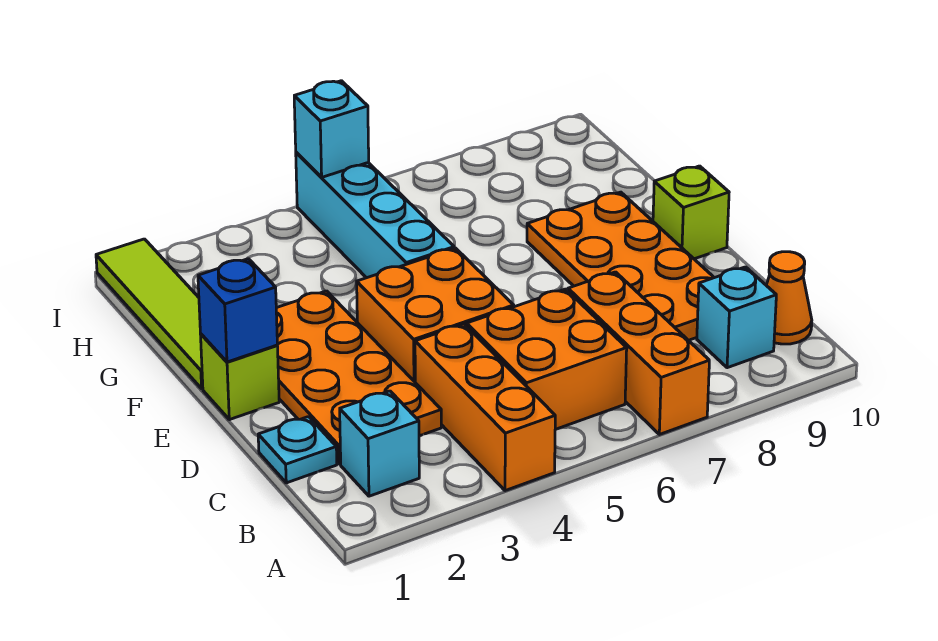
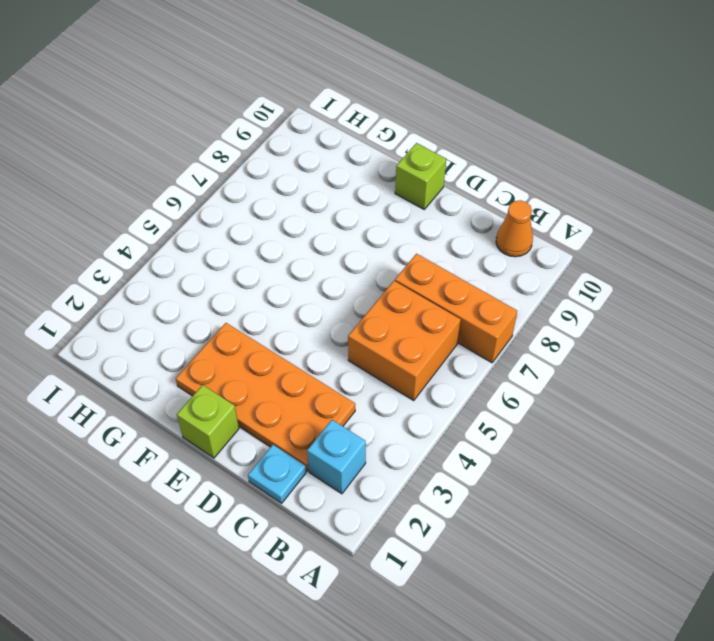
none -> orange brick A4:C4 level 1
none -> cyan brick B9 level 1
none -> orange plate C8:F9 level 1

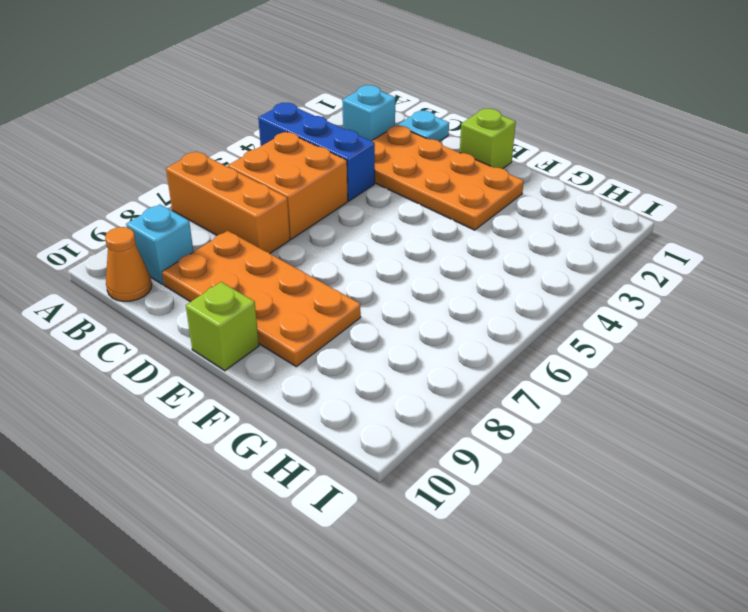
blue brick A4:C4 level 1 -> orange brick A4:C4 level 1
none -> orange brick D4:E5 level 1
none -> lime tile F1:I1 level 1
none -> cyan brick F5:I5 level 1

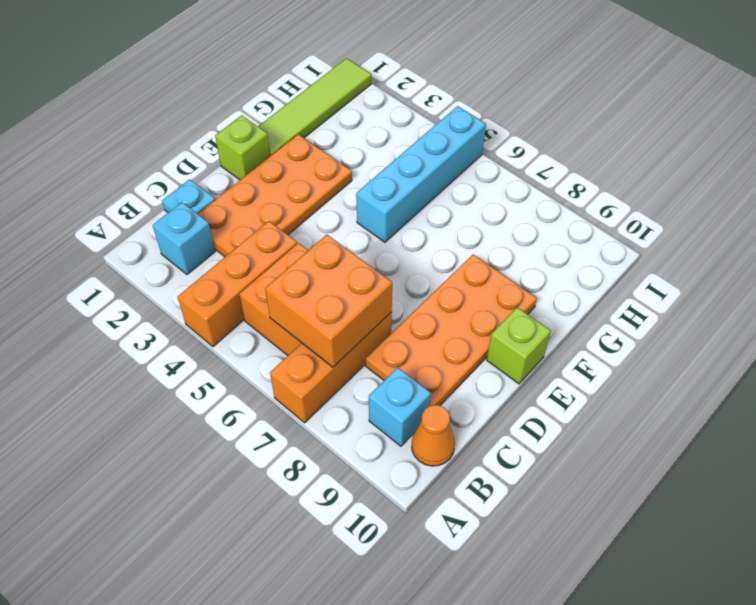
orange brick B6:C7 level 2 -> orange brick D4:E5 level 1
none -> blue brick E1 level 2
none -> cyan brick I5 level 2

